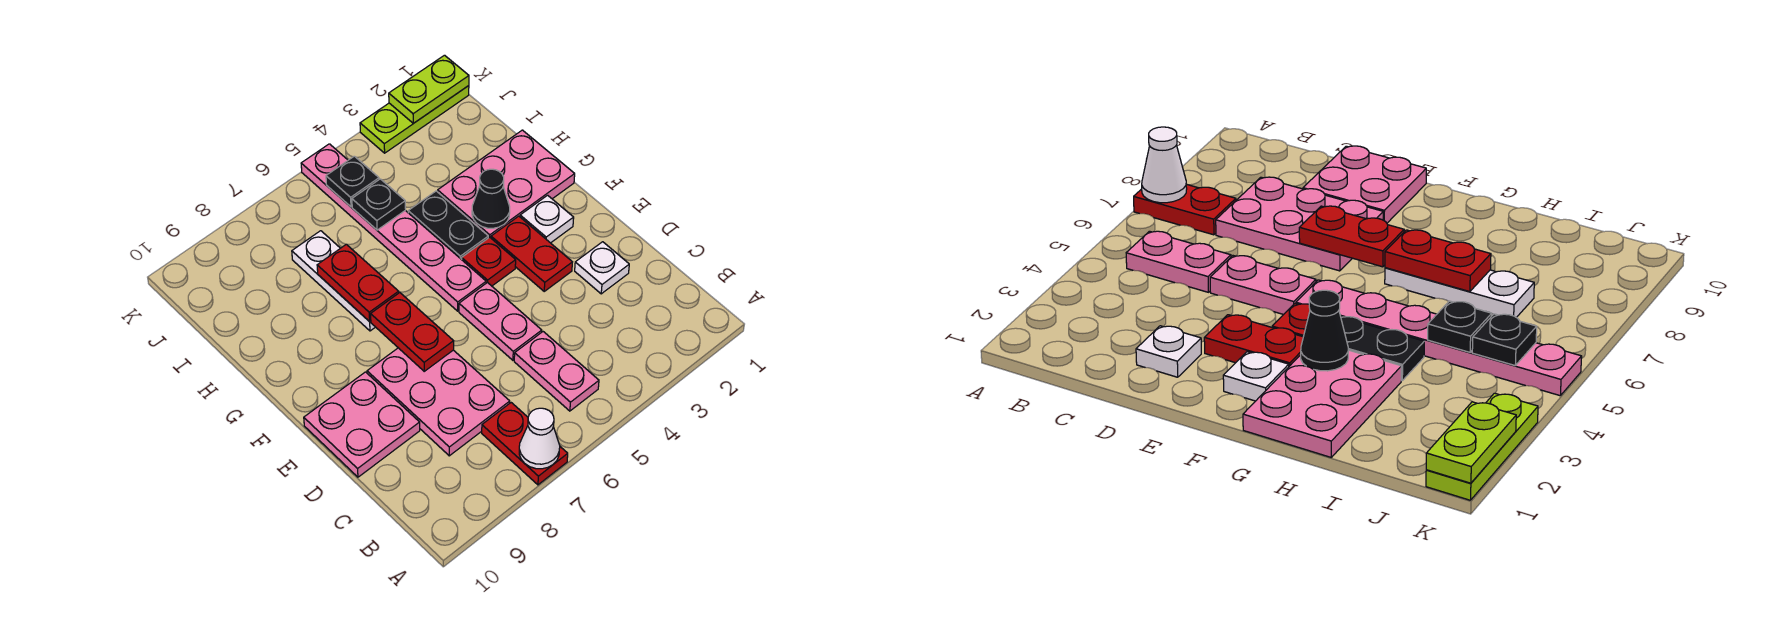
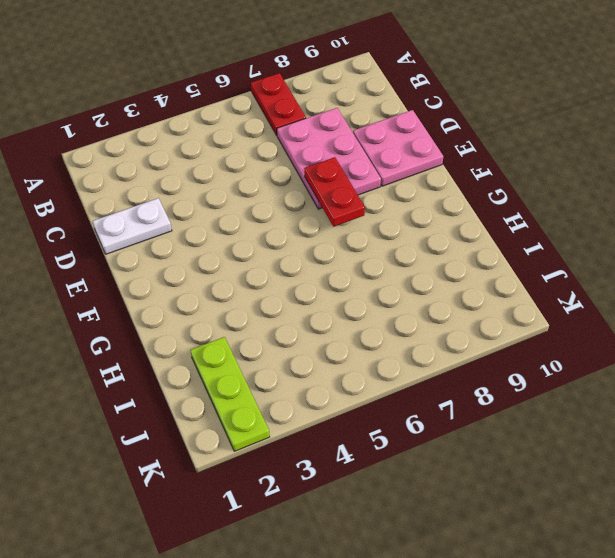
white plate D1:D2 level 1 -> white plate D2 level 1
lime plate I2:K2 level 1 -> lime plate K1:K3 level 1
none -> pink plate B5:C5 level 1
none -> pink plate D5:E5 level 1
none -> red plate E3:F3 level 1

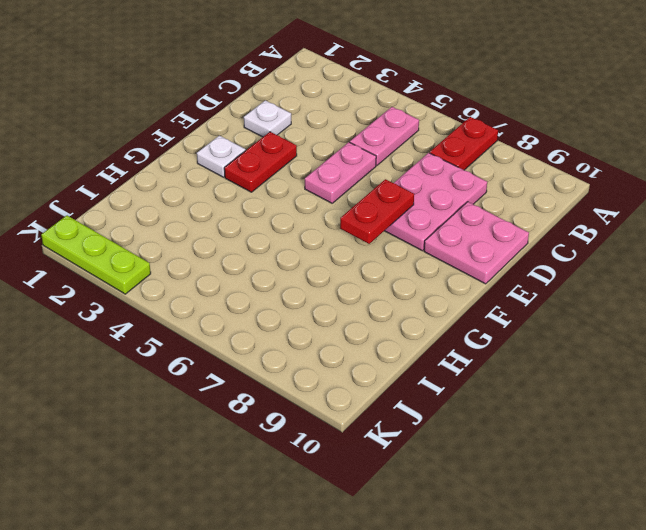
none -> red plate F4 level 1
none -> pink plate F5:K5 level 1
none -> pink plate G1:H3 level 1

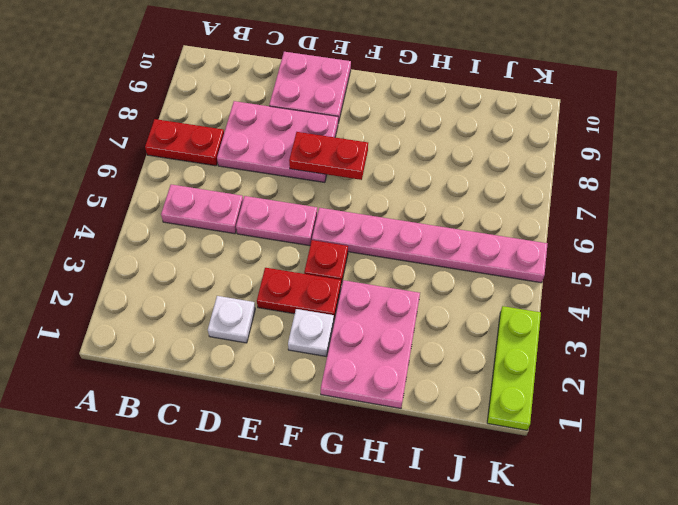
none -> black plate G4:H4 level 1
none -> white plate G7:I7 level 1
none -> white cone A7 level 2

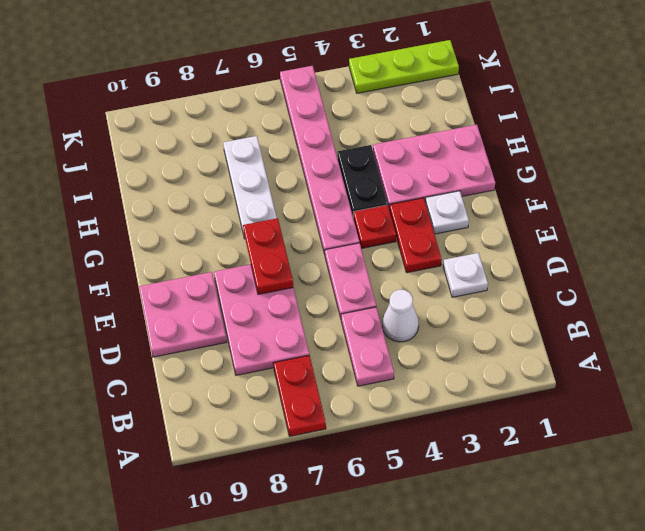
white cone C4 level 1 -> white cone A7 level 2
none -> black cone G3 level 2
none -> red plate G7:H7 level 2
none -> black plate I5 level 2

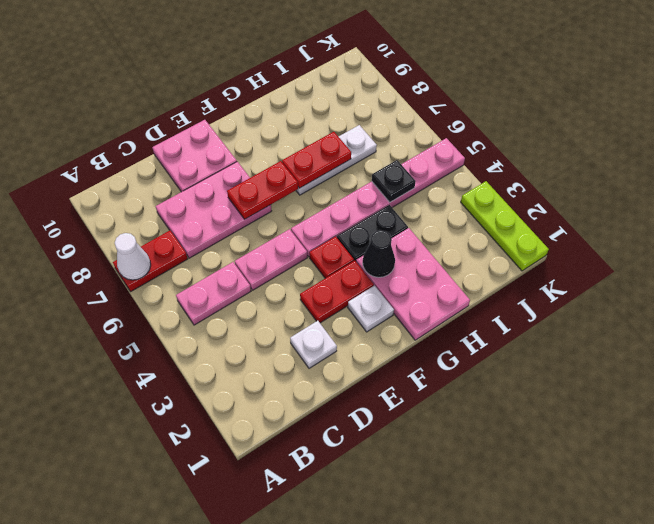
none -> black plate J5 level 2
none -> lime plate K1:K2 level 2

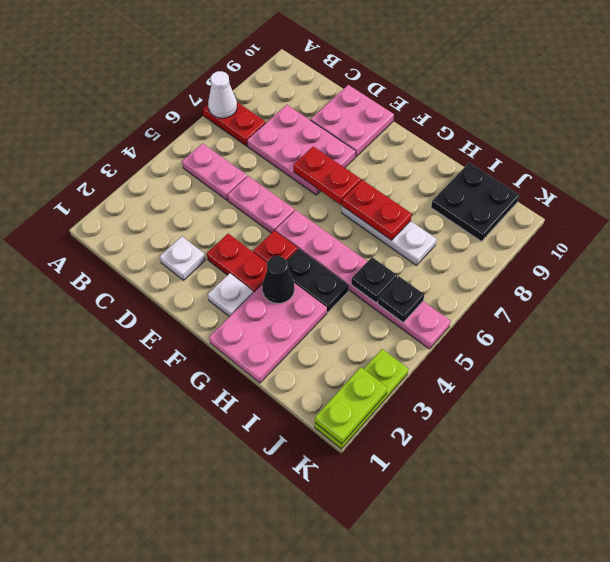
black plate I9:J10 level 1 -> none

